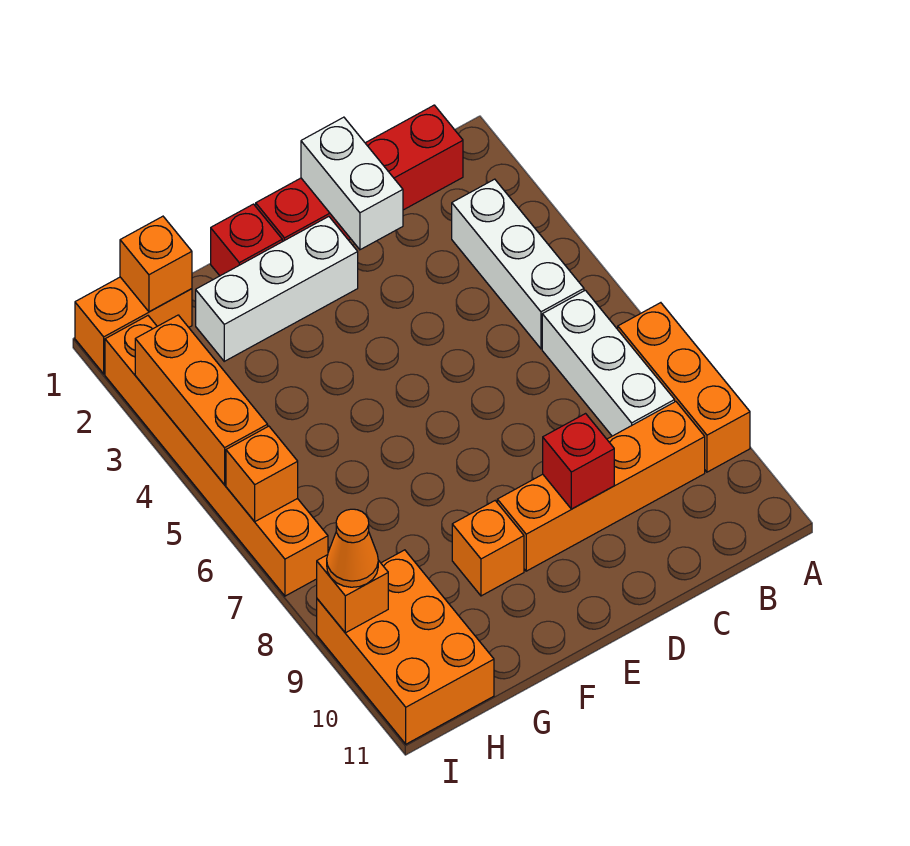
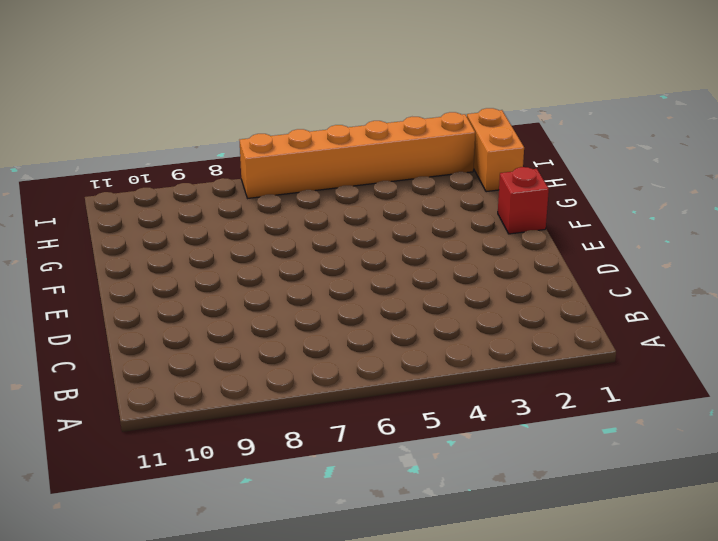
none -> orange brick A7:A9 level 1
none -> red brick B1:E1 level 1
none -> white brick B3:B5 level 1

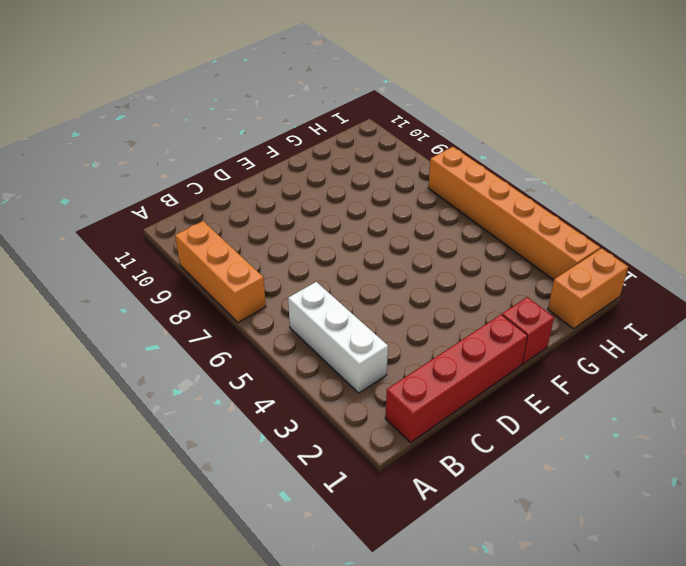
none -> white brick B6:B8 level 1
none -> orange brick B9:E9 level 1
none -> white brick E2:G2 level 1

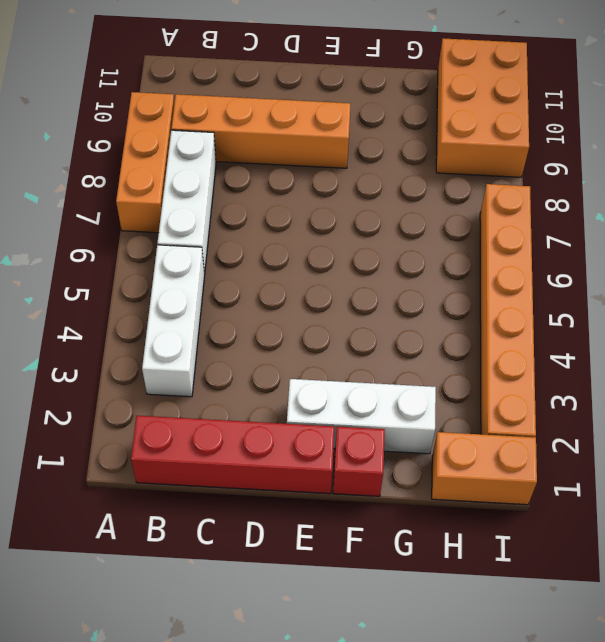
none -> orange brick F9 level 1
none -> white brick D1:D2 level 2
none -> red brick D9 level 2

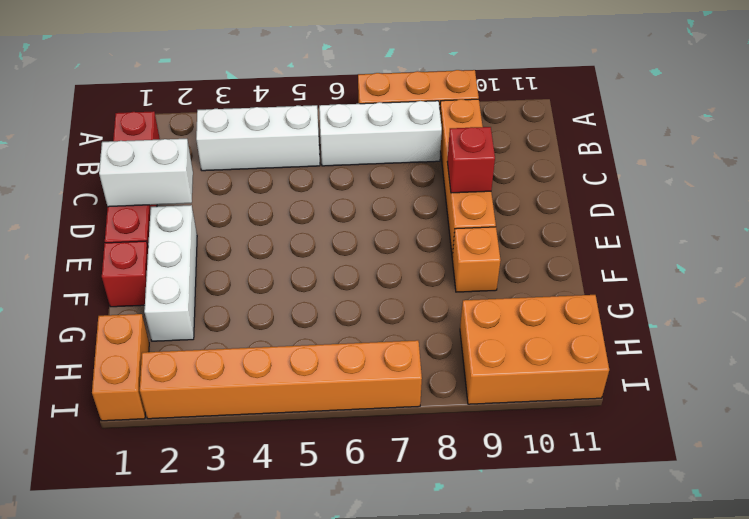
none -> orange brick H1 level 2
none -> orange brick I3:I5 level 2
none -> orange brick I6 level 2

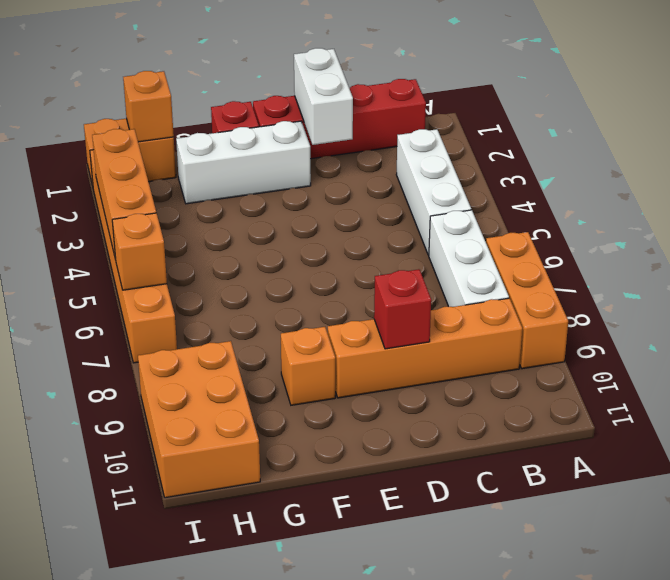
none -> orange brick I9 level 2
none -> orange cone I9 level 3

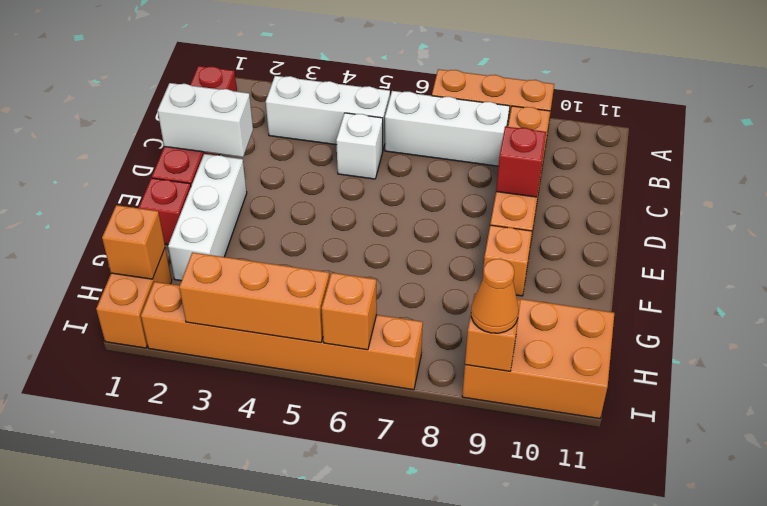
white brick C5 level 1 -> none

